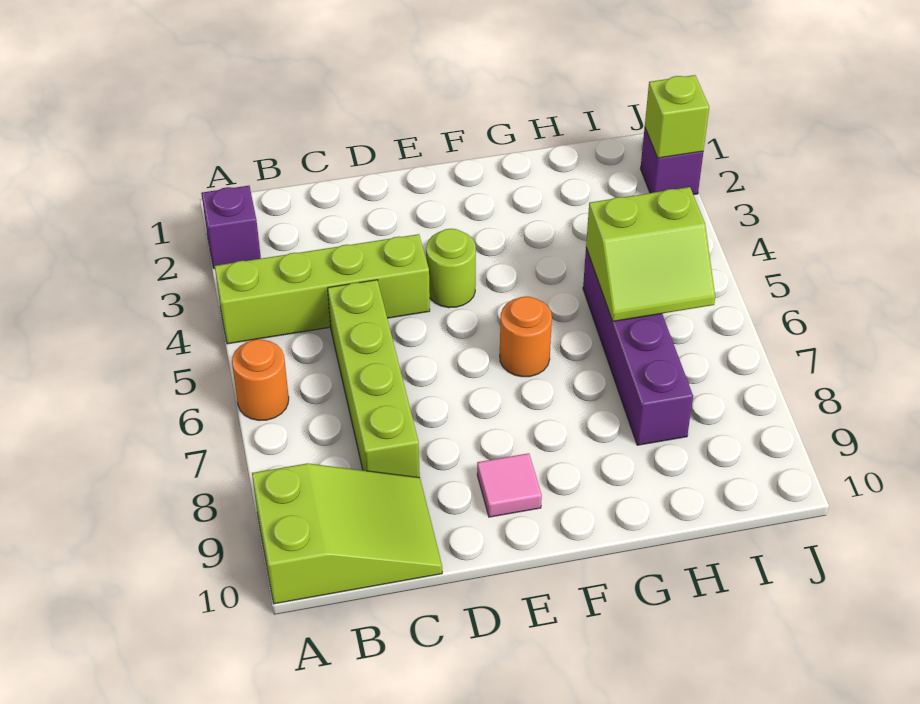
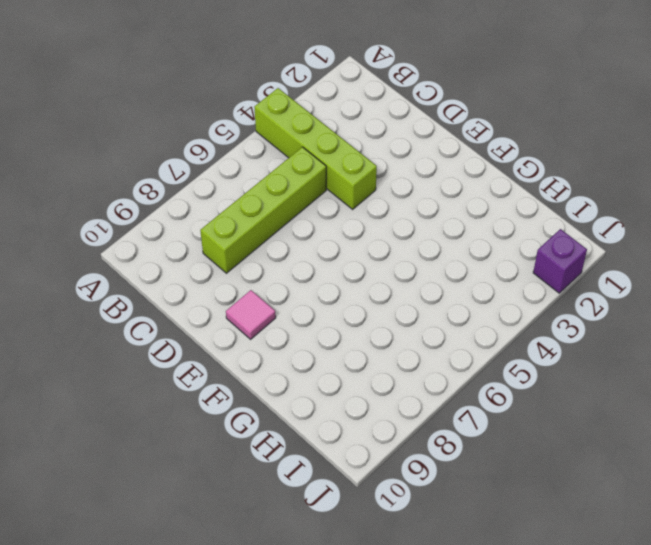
none -> purple brick A2 level 1
none -> orange round brick A6 level 1
none -> lime slope A9:C10 level 1 top A

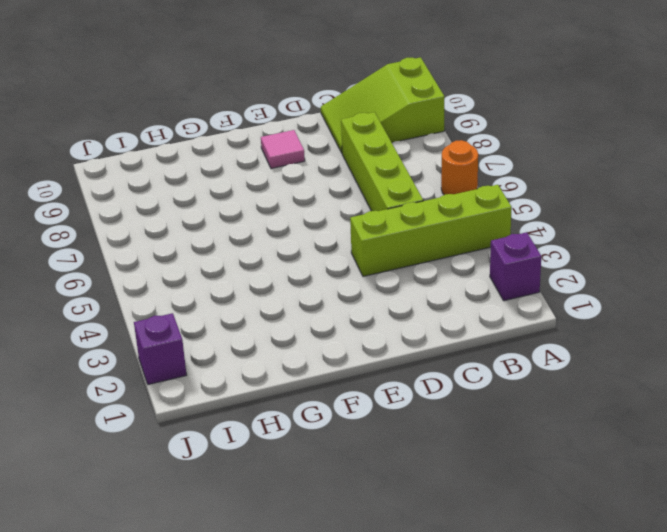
none -> lime round brick E4 level 1
none -> orange round brick F6 level 1
none -> purple brick H5:H8 level 1

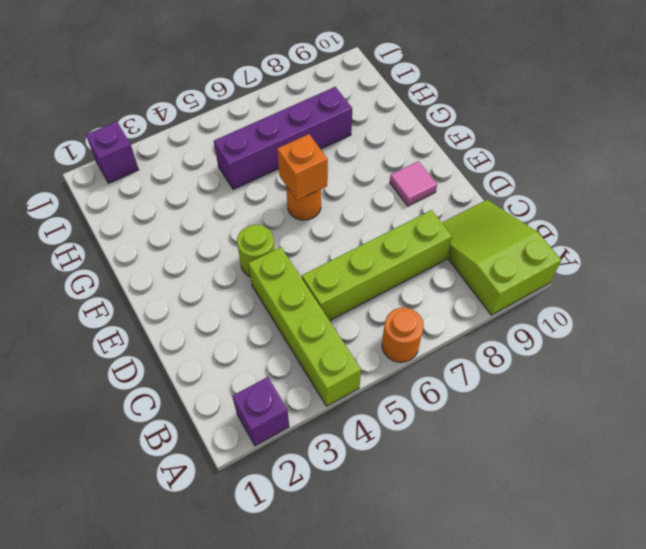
orange brick F6 level 2 -> none
none -> lime slope H5:I6 level 2 top 5
none -> lime brick J2 level 2

